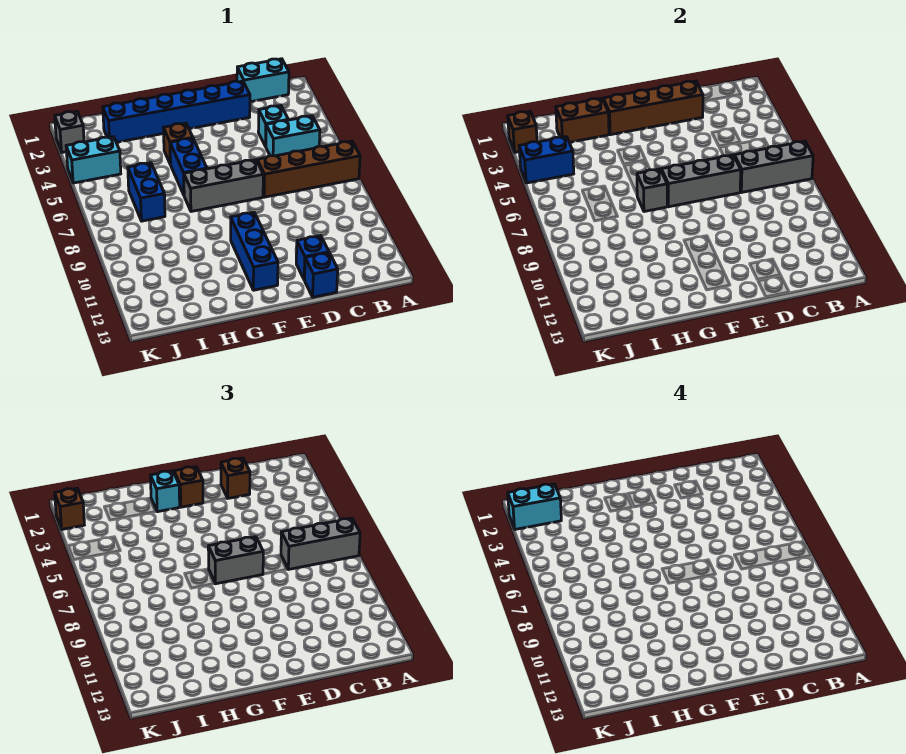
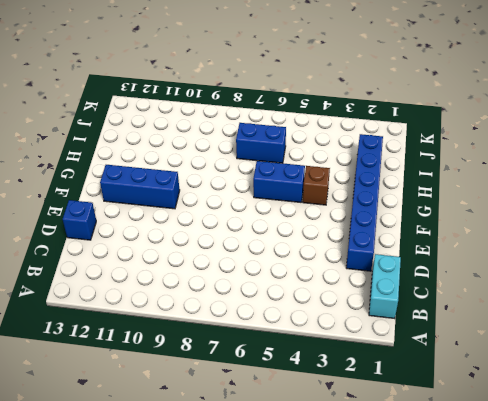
none -> brown brick A7:D7 level 1
none -> cyan brick B5:C5 level 1
none -> cyan brick C4 level 1

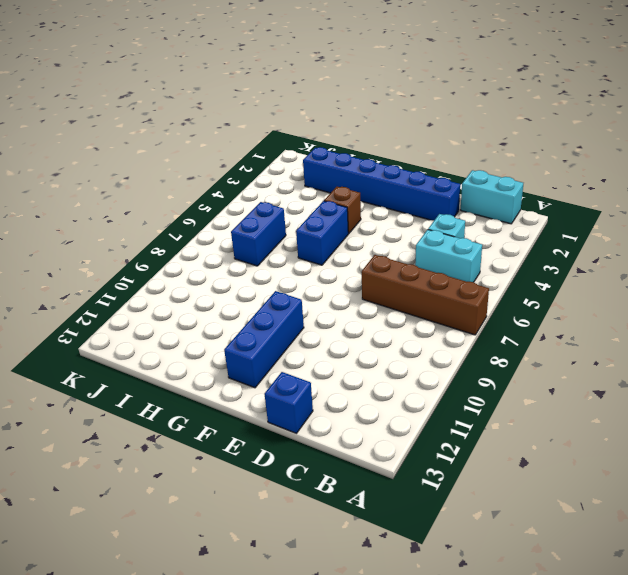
none -> blue brick D12 level 1
none -> grey brick E7:G7 level 1
none -> cyan brick J4:K4 level 1

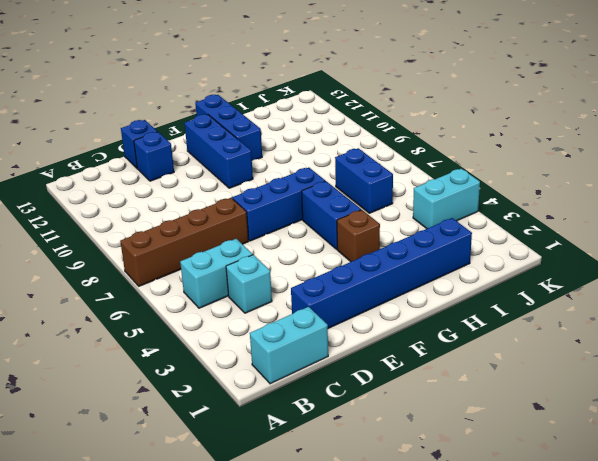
blue brick E7:G7 level 1 -> grey brick E7:G7 level 1
blue brick G11:G13 level 1 -> none
none -> grey brick K2 level 1
none -> grey brick A7:C7 level 2
none -> brown brick D2:G2 level 2

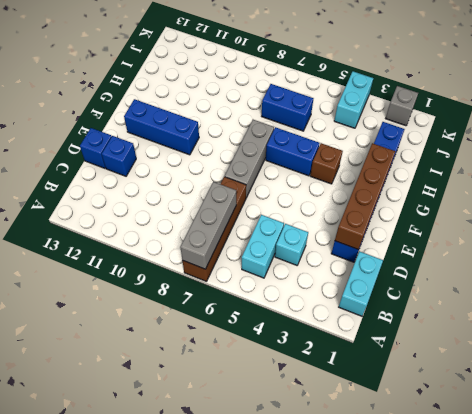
none -> grey brick D7:F7 level 2
none -> grey brick G7 level 2
none -> brown brick H2:I2 level 2

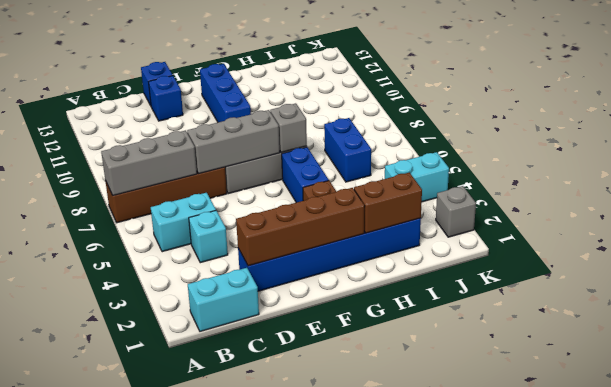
none -> blue brick J4:K4 level 2
none -> brown brick K2 level 2
none -> grey brick A7:C7 level 3

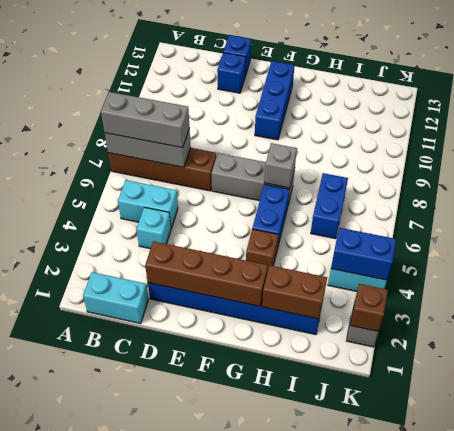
none -> grey brick D7:F7 level 2
none -> brown brick D2 level 3
none -> grey brick E7:F7 level 3

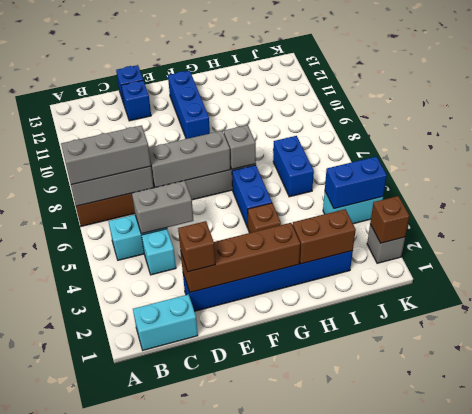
grey brick C5:D5 level 2 -> grey brick E7:F7 level 3
none -> brown brick F2 level 3
none -> cyan brick G2 level 3
none -> brown brick K2 level 3

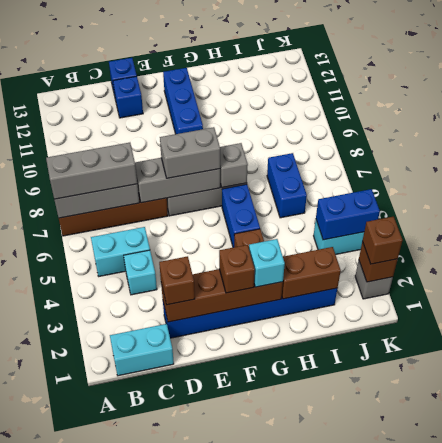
none -> cyan brick J2:K2 level 4

